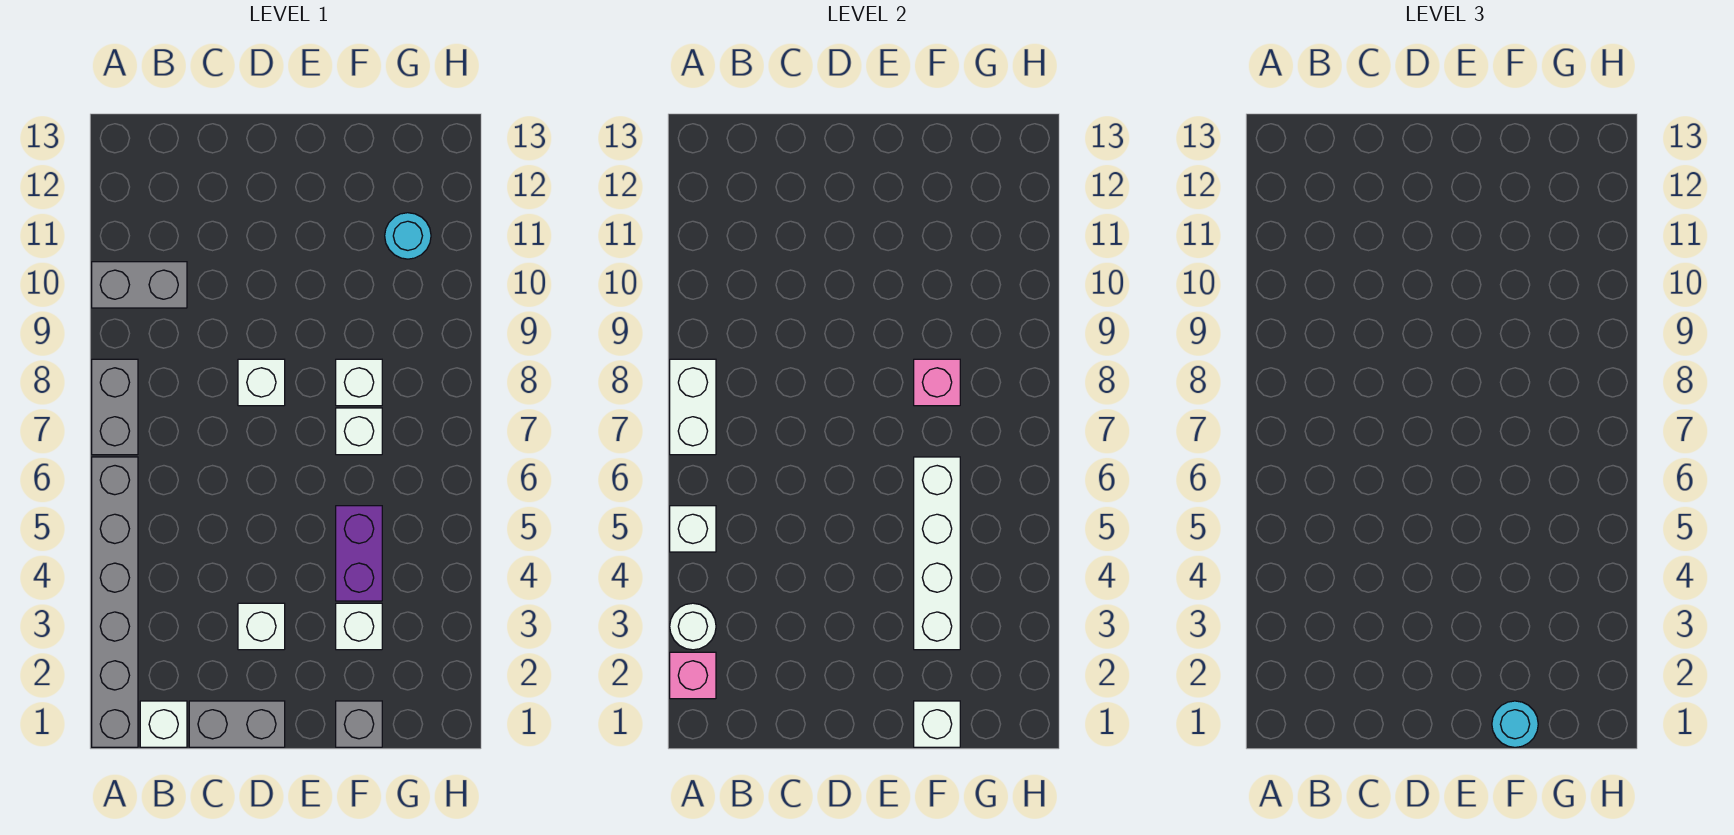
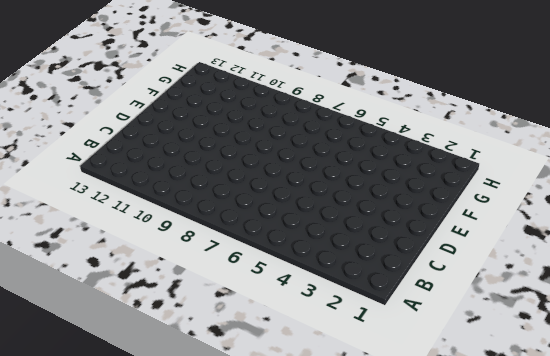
none -> grey brick A1:A6 level 1
none -> grey brick A7:A8 level 1
none -> grey brick A10:B10 level 1

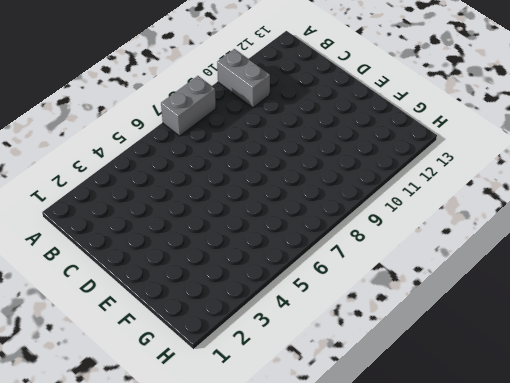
none -> grey brick A1:A6 level 1
none -> white brick B1 level 1
none -> grey brick C1:D1 level 1

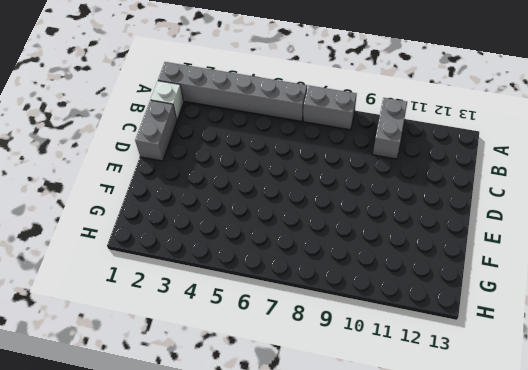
none -> white brick D3 level 1
none -> white brick D8 level 1
none -> grey brick F1 level 1

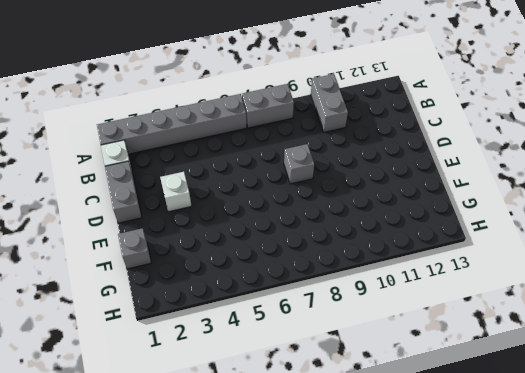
grey brick D8 level 1 -> white brick D8 level 1
none -> white brick F3 level 1
none -> purple brick F4:F5 level 1
none -> white brick F7 level 1

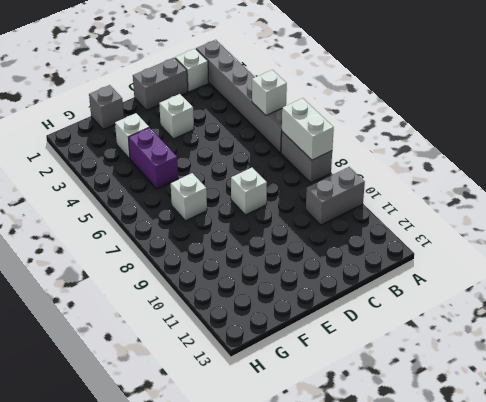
none -> white brick F8 level 1
none -> cyan round brick G11 level 1
none -> pink brick A2 level 2

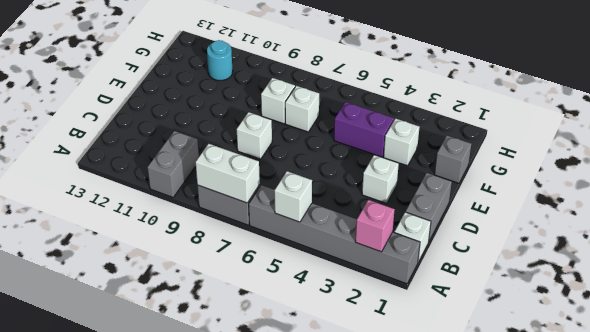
none -> white round brick A3 level 2
none -> white brick F1 level 2
none -> white brick F3:F6 level 2

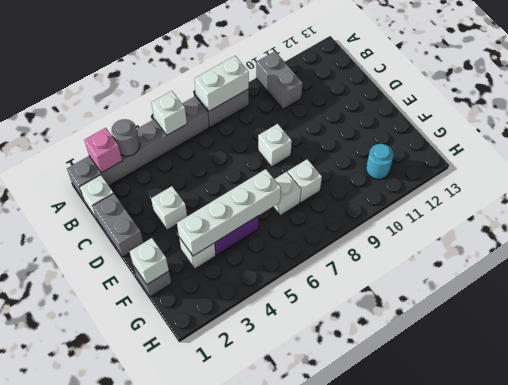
grey round brick A3 level 2 -> white round brick A3 level 2
none -> pink brick F8 level 2
none -> cyan round brick F1 level 3

